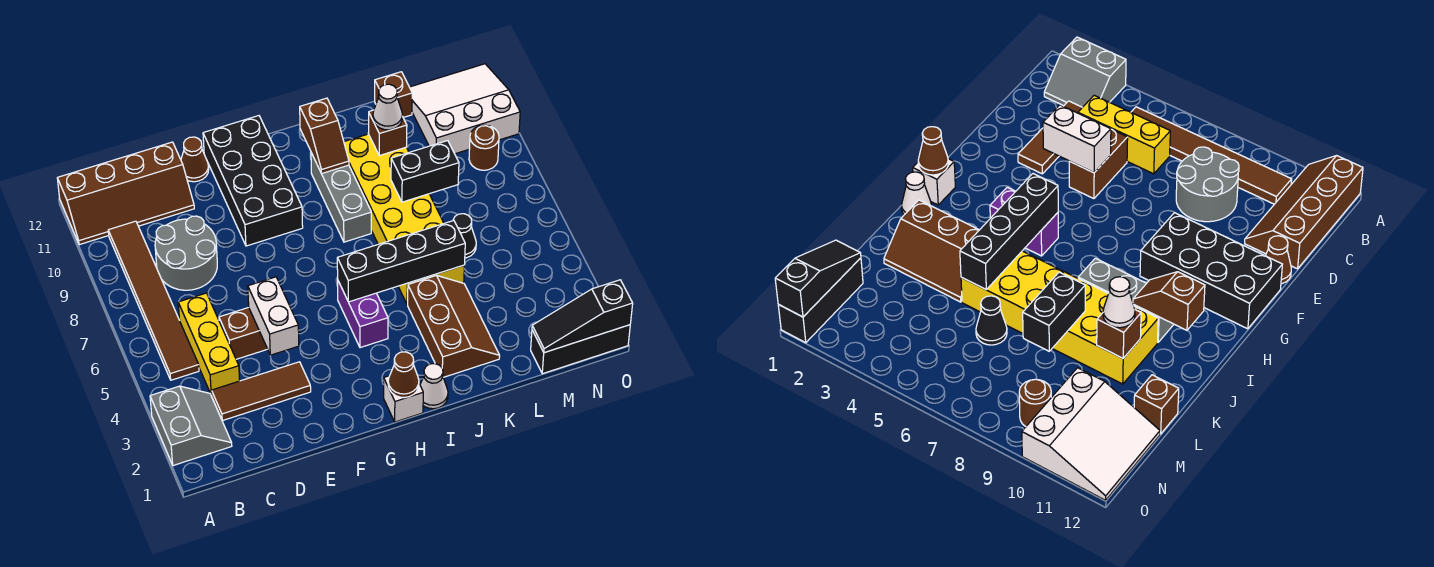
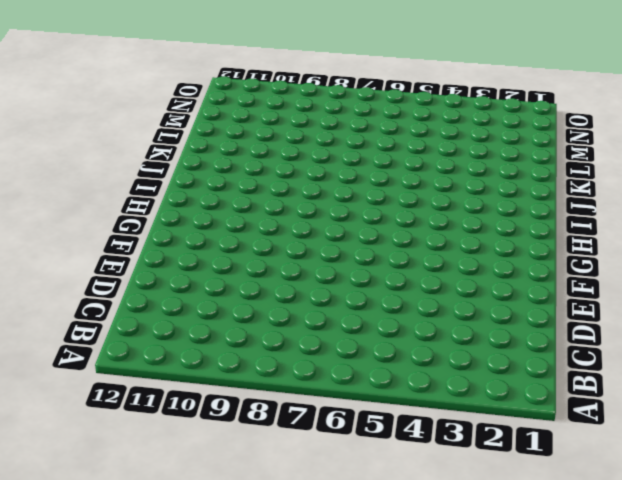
none -> grey slope A2:B3 level 1 top A
none -> brown slope A11:D12 level 1 top 12
none -> brown tile B5:B10 level 1

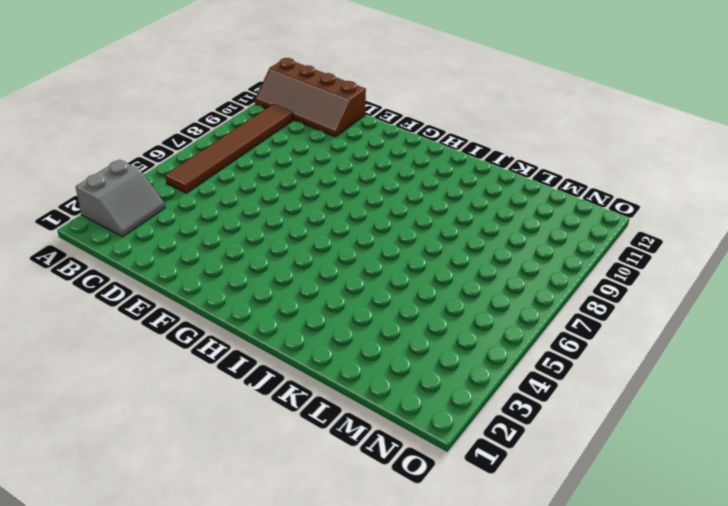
none -> brown tile C3:E3 level 1
none -> yellow brick C4:C6 level 1
none -> grey round brick C8:D9 level 1

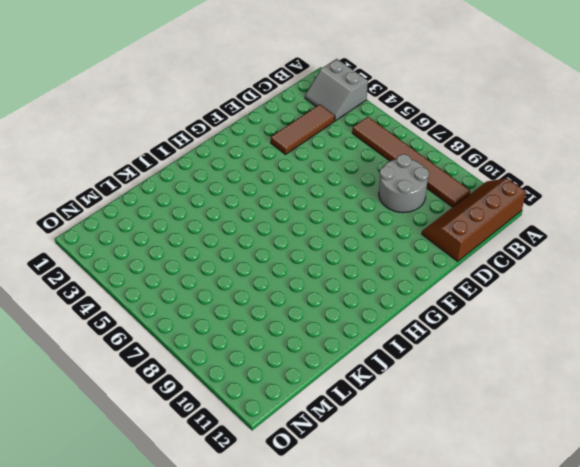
none -> yellow brick C4:C6 level 1
none -> brown brick D5:E5 level 1
none -> brown cone E12 level 1

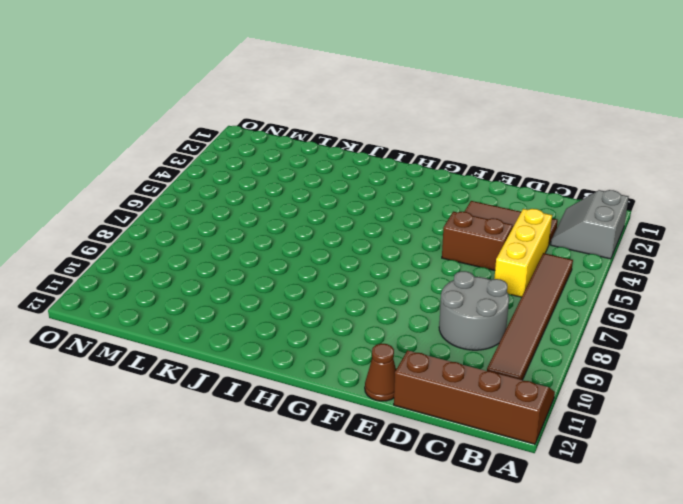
none -> black brick F9:G12 level 1
none -> white brick H1 level 1
none -> purple brick H4:H5 level 1

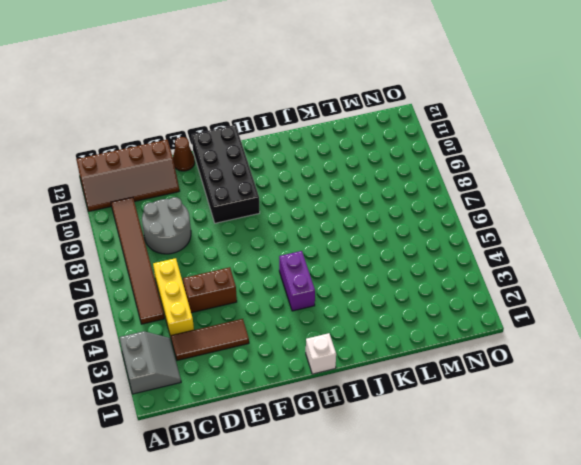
none -> white cone I1 level 1
none -> grey brick I8:I10 level 1
none -> brown slope J2:K4 level 1 top J

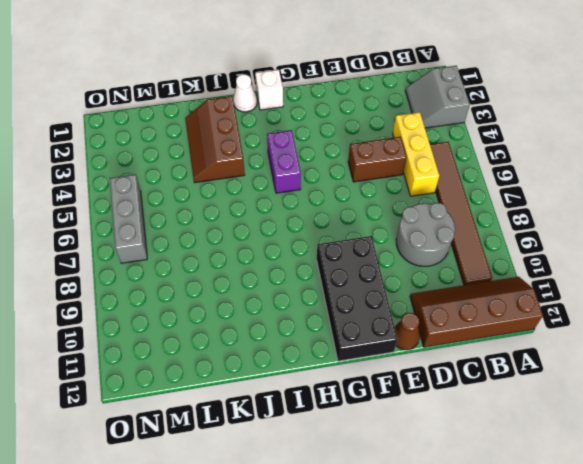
grey brick N5:N7 level 1 -> grey brick I8:I10 level 1
none -> brown tile C3:E3 level 1
none -> yellow brick J5:K10 level 1
none -> black cone L6 level 1

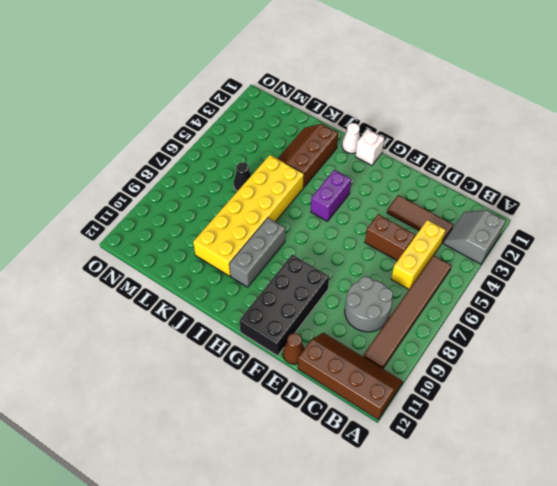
none -> brown brick L12 level 1
none -> black brick M1:O1 level 1
none -> white slope M10:O12 level 1 top 10

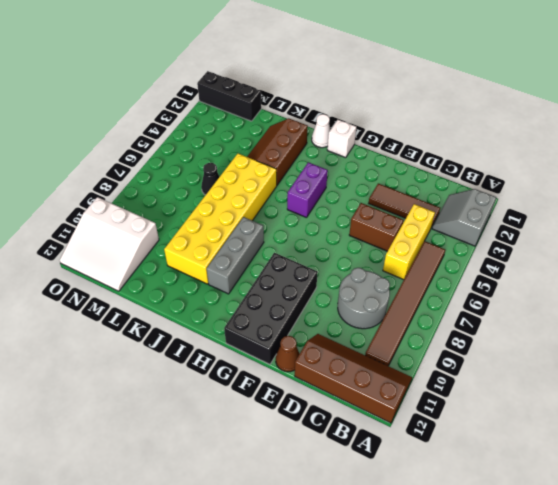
none -> brown brick L12 level 1
none -> brown round brick N9 level 1
none -> white brick E4:E5 level 2

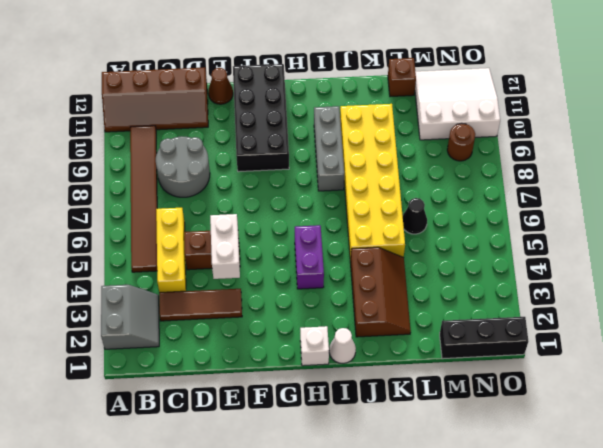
none -> brown cone H1 level 2
none -> black brick H5:K5 level 2
none -> brown slope I10:I11 level 2 top 11

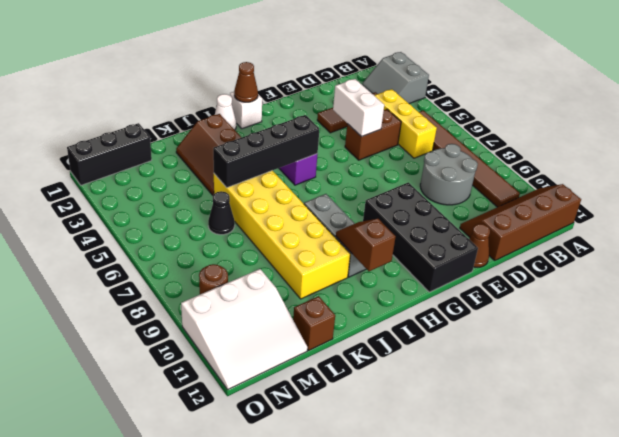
none -> black brick K8:L8 level 2
none -> brown brick K10 level 2
none -> black slope M1:O1 level 2 top O

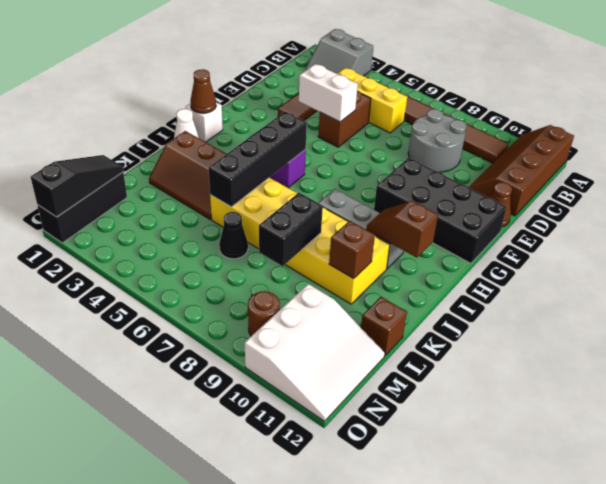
none -> white cone K10 level 3

